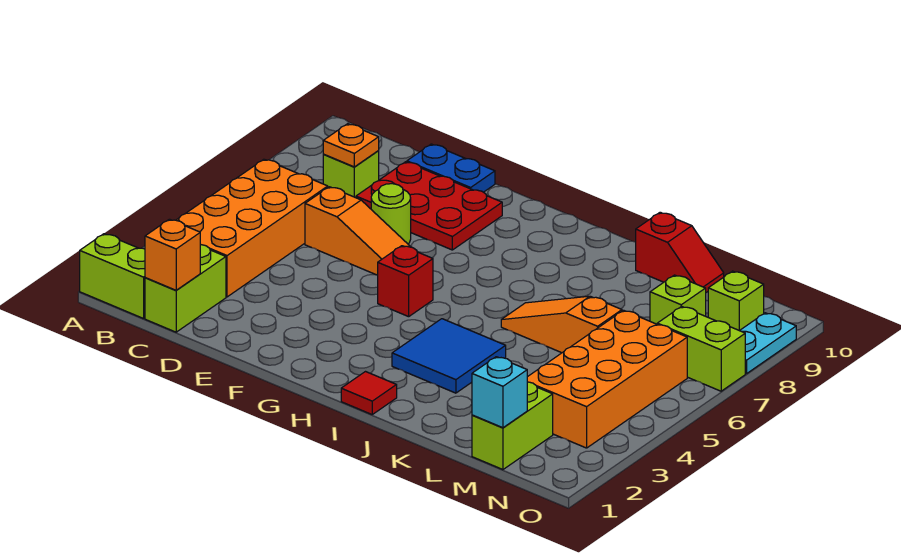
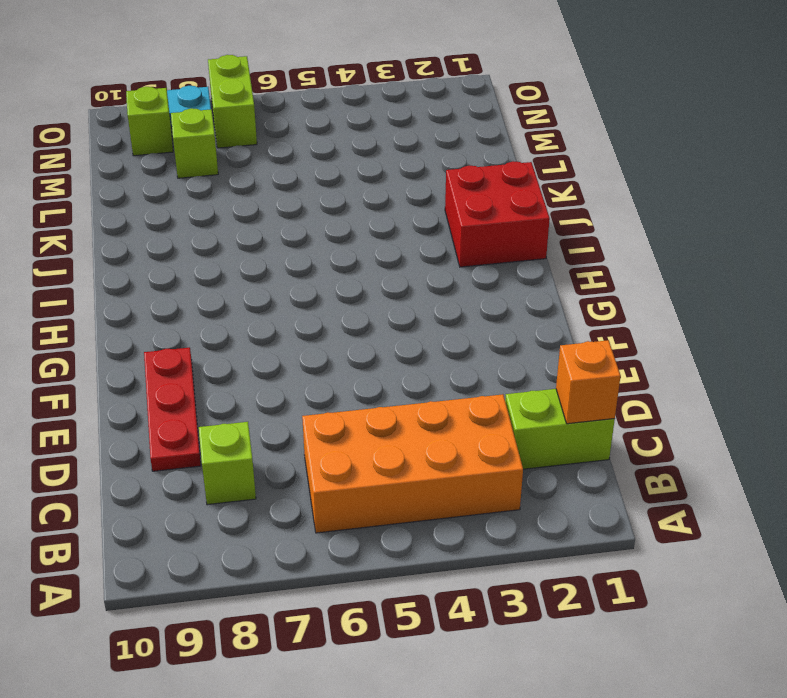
red plate D9:F9 level 1 -> red plate D8:F9 level 1
red brick I1:J2 level 1 -> red tile I1 level 1
none -> lime brick A1:B1 level 1
none -> orange slope D6:F6 level 1 top D
none -> blue plate D10:E10 level 1

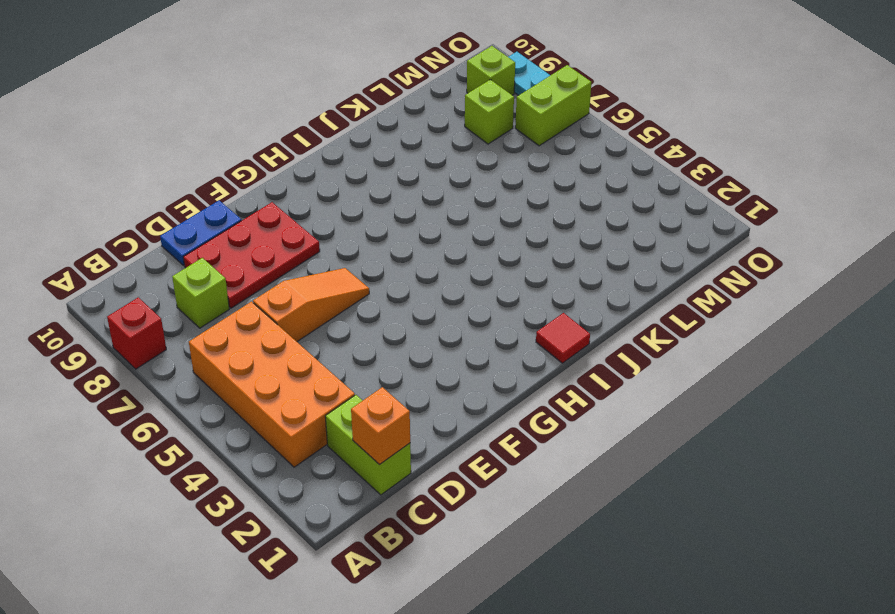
red brick A8 level 1 -> red brick G5 level 1
none -> lime brick A1:B1 level 1
none -> lime round brick E7 level 1
none -> blue tile I3:J4 level 1

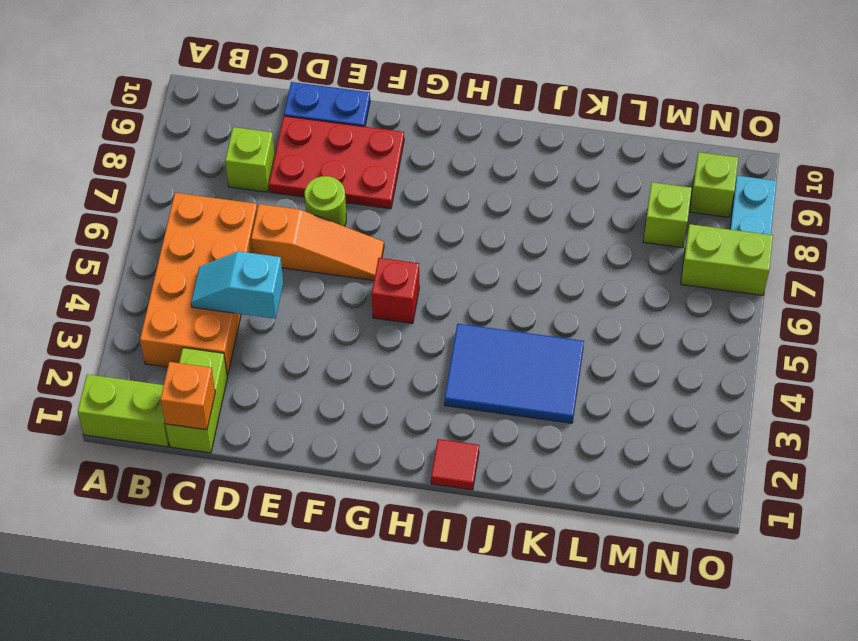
cyan slope C4:D4 level 2 top D -> none
blue tile I3:K4 level 1 -> blue tile I3:J4 level 1
none -> orange slope J6:L6 level 1 top L
none -> red slope K10:L10 level 1 top K
none -> lime brick M1:M2 level 1

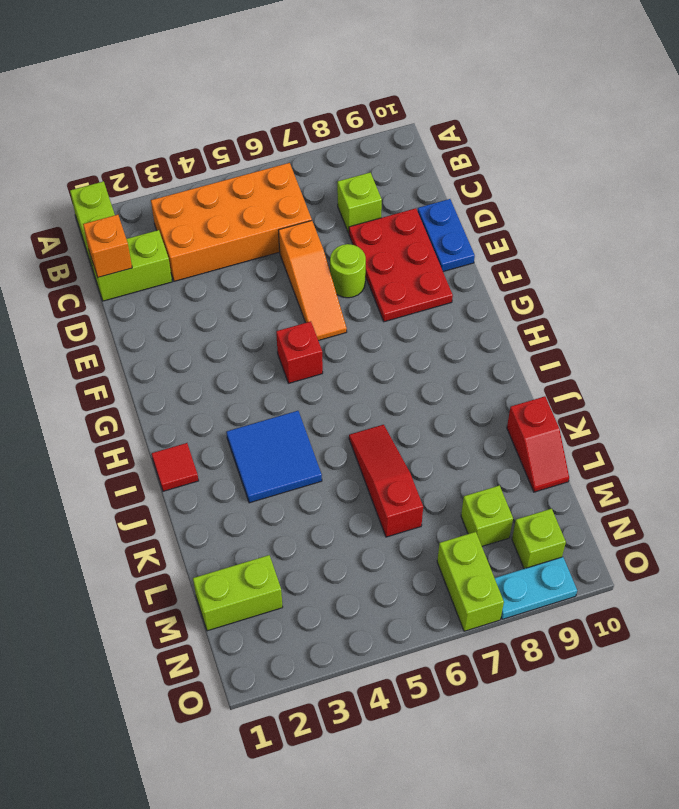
red slope J6:L6 level 1 top L -> orange slope J6:L6 level 1 top L
none -> orange brick M3:N6 level 1
none -> orange plate C8 level 2
none -> cyan brick M1 level 2

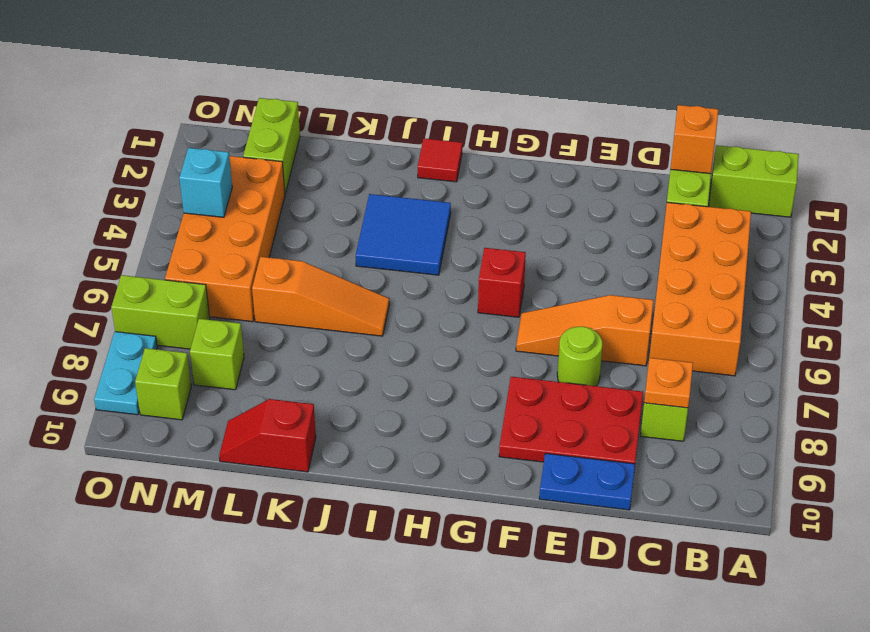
cyan brick N4 level 2 -> cyan brick M1 level 2

